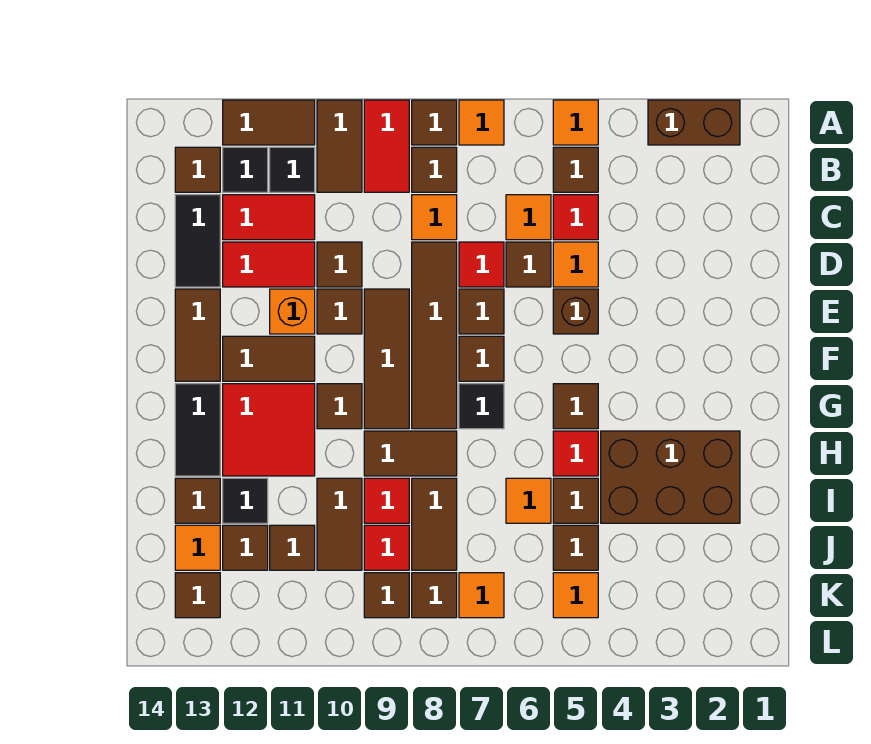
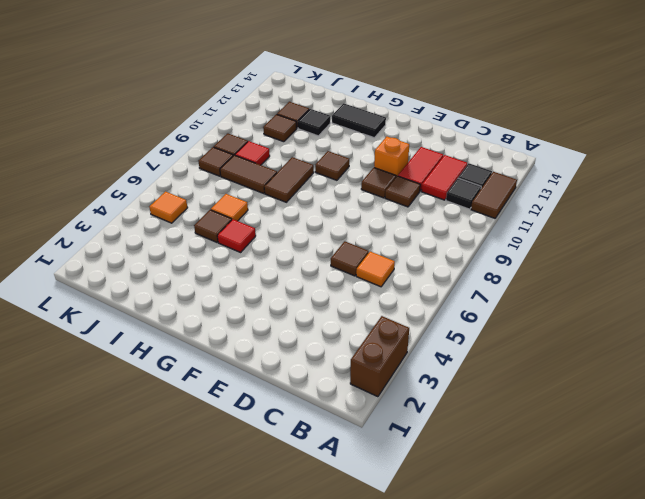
none -> orange tile A5 level 1
none -> orange tile A7 level 1
none -> brown tile A8 level 1
none -> red tile A9:B9 level 1

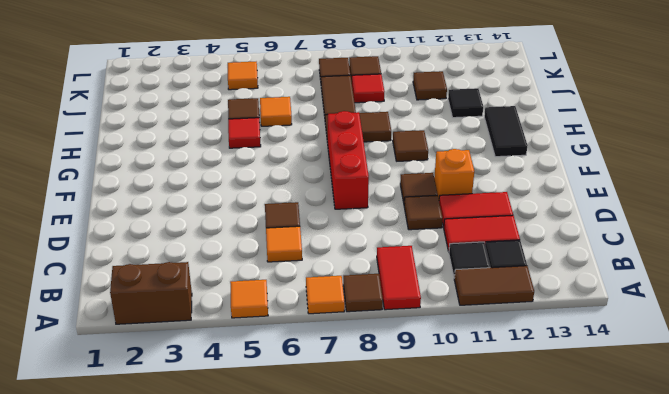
red brick E8:G8 level 1 -> brown tile D8:G8 level 1
none -> brown tile A10:B10 level 1
none -> brown tile B5 level 1
none -> brown tile B8 level 1
none -> brown tile B13 level 1

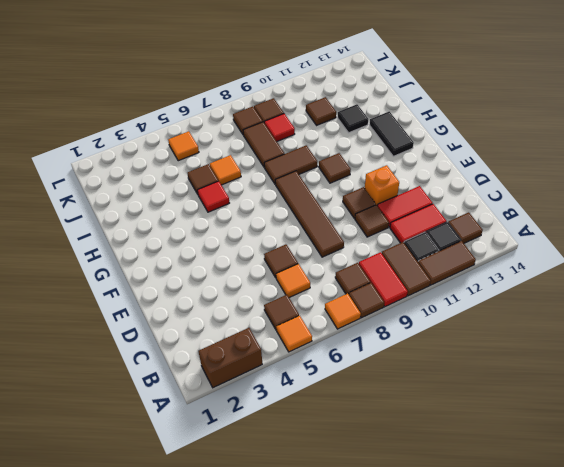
none -> red tile C5 level 1
none -> orange tile C8 level 1
none -> black tile C13:D13 level 1
none -> orange tile D5 level 1

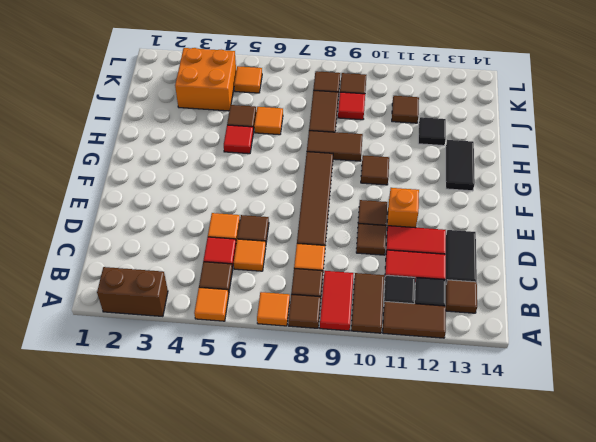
orange brick J3:K4 level 1 -> none
none -> red tile D7 level 1
none -> brown brick E5 level 1
none -> brown tile E7 level 1
none -> brown tile E9:G9 level 1

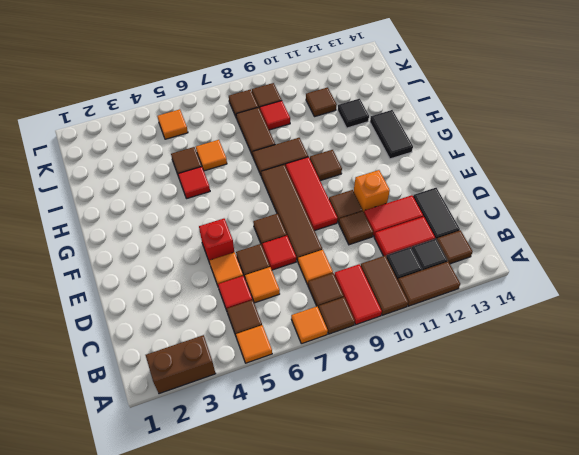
red brick E5 level 1 -> brown brick E5 level 1
red tile E9:G9 level 1 -> brown tile E9:G9 level 1
none -> brown tile E13:F13 level 1
none -> brown tile F7 level 1
none -> brown tile F11:F12 level 1
none -> brown tile G5 level 1

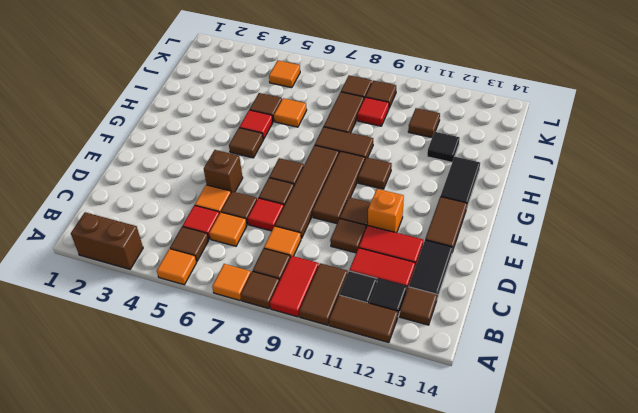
none -> brown tile F11:F12 level 1
none -> black tile G7 level 1
none -> red tile G11:H12 level 1
none -> brown brick H2:I4 level 1

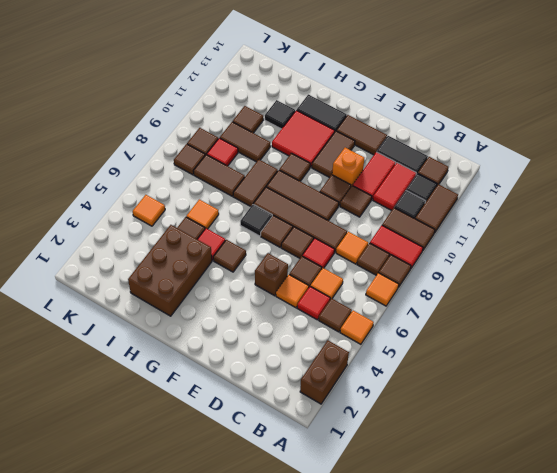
none -> red tile I9 level 1
none -> brown tile I13 level 1
none -> brown tile J5 level 1
none -> brown tile J12 level 1

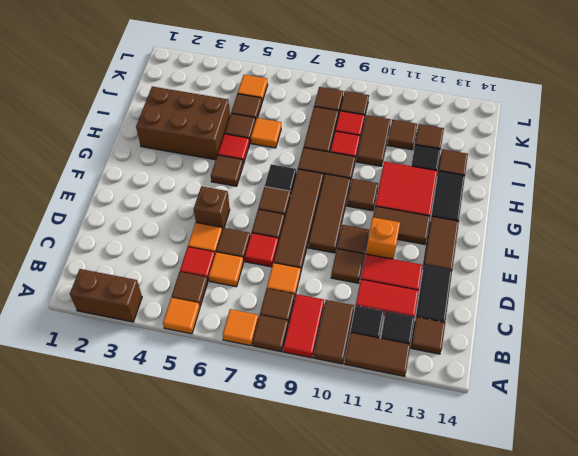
none -> orange tile J13 level 1
none -> orange tile K7 level 1
none -> brown tile K13 level 1

